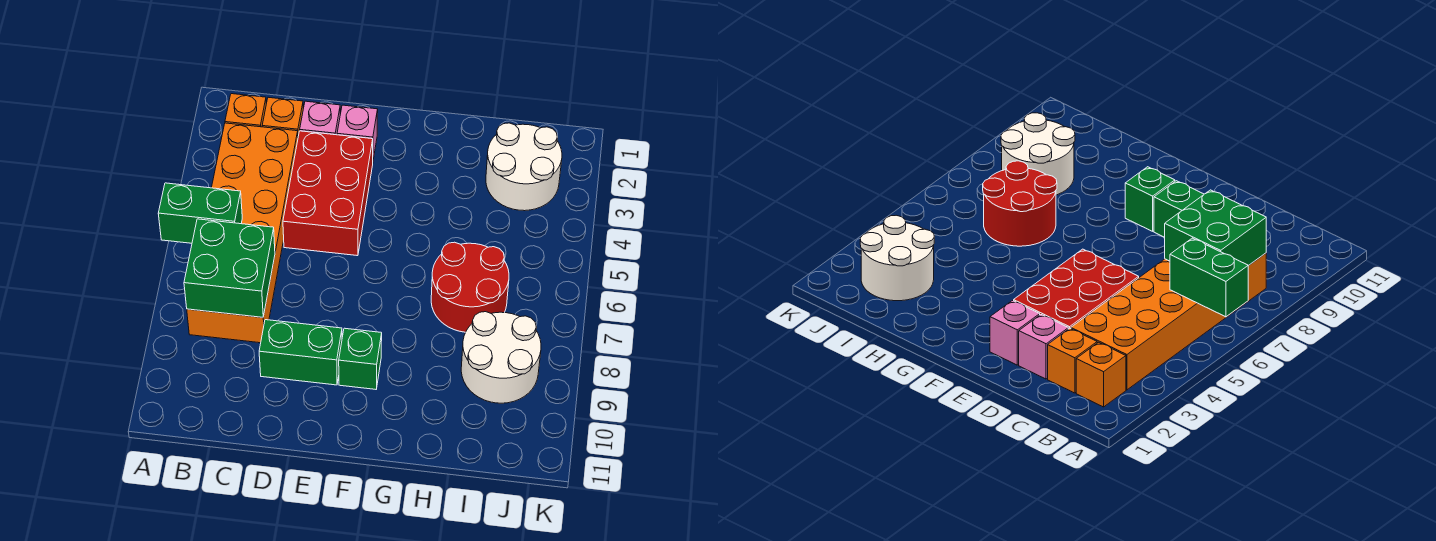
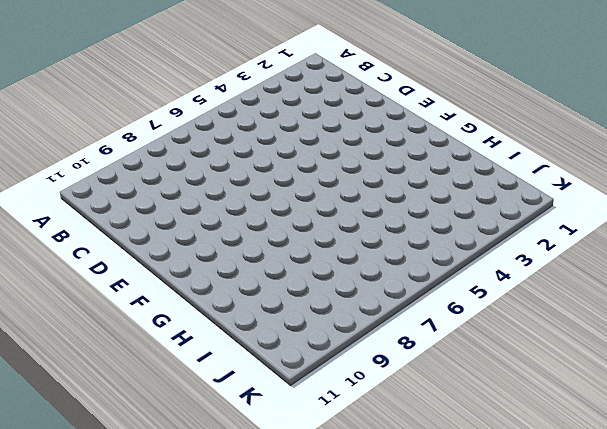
none -> orange brick B2 level 1
none -> orange brick B3:C8 level 1
none -> orange brick C2 level 1

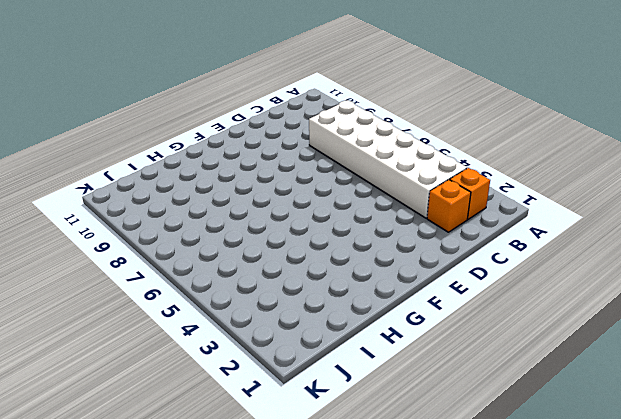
white brick B3:C8 level 1 -> orange brick B3:C8 level 1
none -> pink brick D2 level 1
none -> red brick D3:E5 level 1
none -> green brick D9:E9 level 1

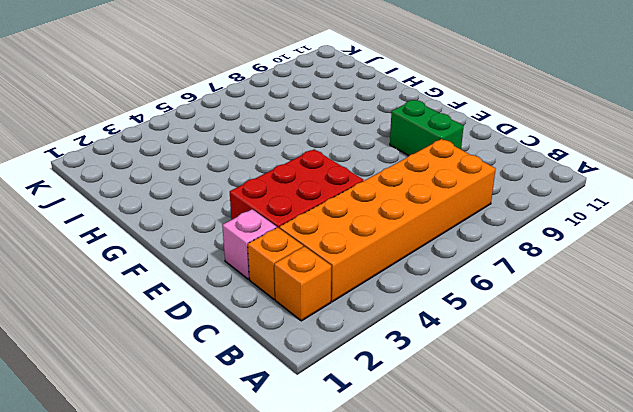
none -> pink brick E2 level 1
none -> green brick F9 level 1
none -> red round brick H6:I7 level 1

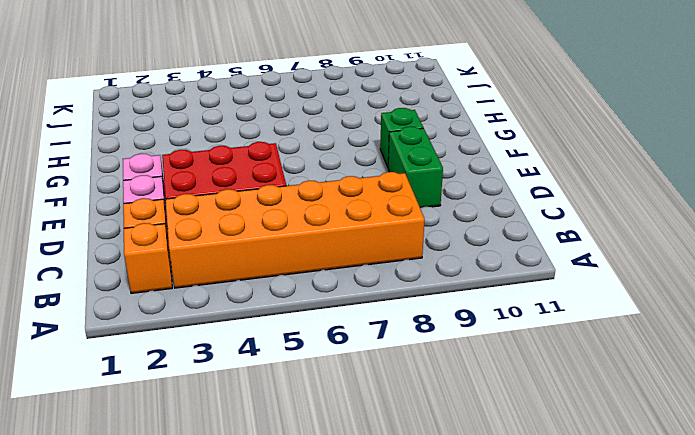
none -> red round brick H6:I7 level 1
none -> white round brick I2:J3 level 1
none -> white round brick I8:J9 level 1

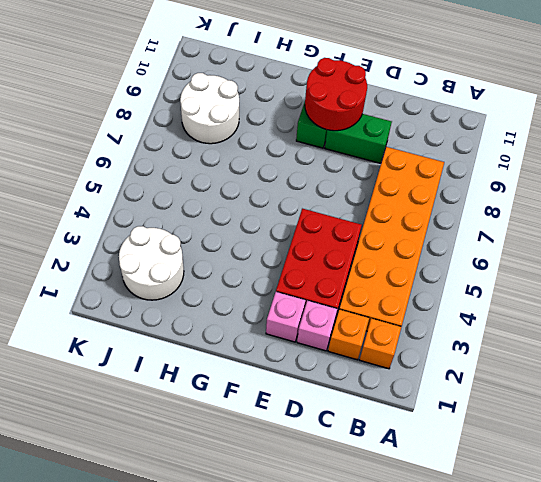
red round brick E9:F10 level 2 -> red round brick H6:I7 level 1
none -> green brick A6:B6 level 2
none -> green brick B7:C8 level 2

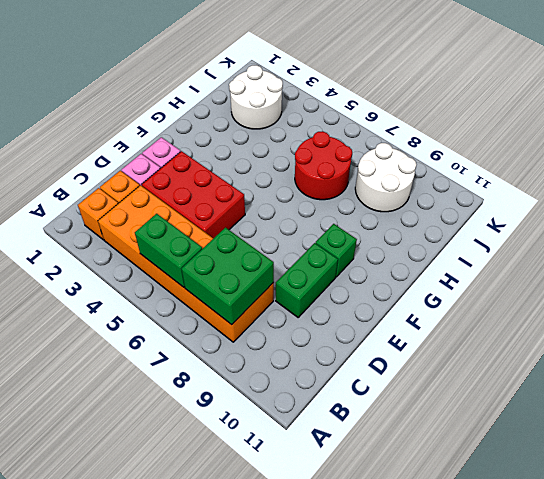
green brick B5:B6 level 2 -> green brick A6:B6 level 2

